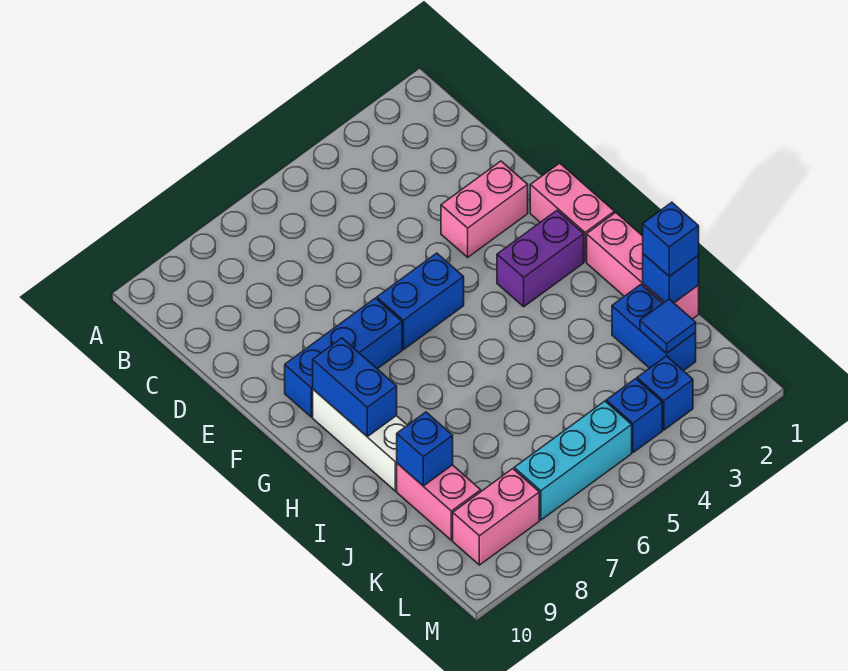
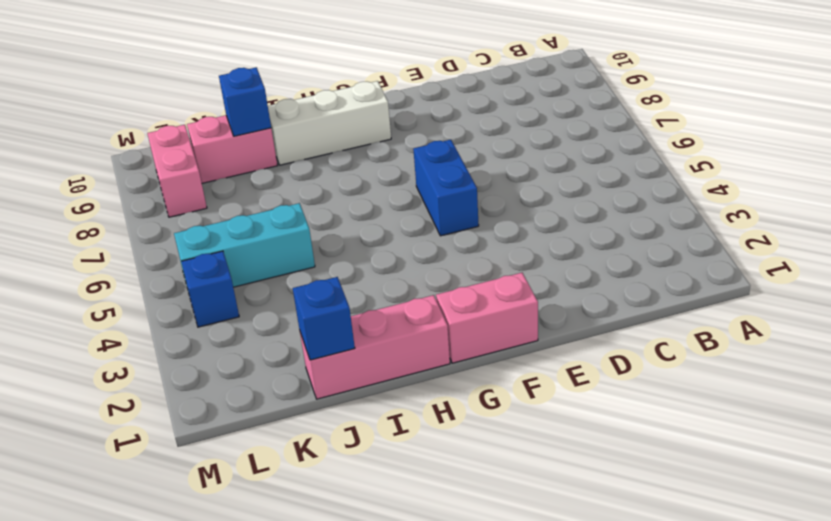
cyan brick J5:L5 level 1 -> cyan brick L5:L7 level 1
none -> pink brick E2:E3 level 1
none -> blue brick F7:F9 level 1
none -> purple brick G2:G3 level 1

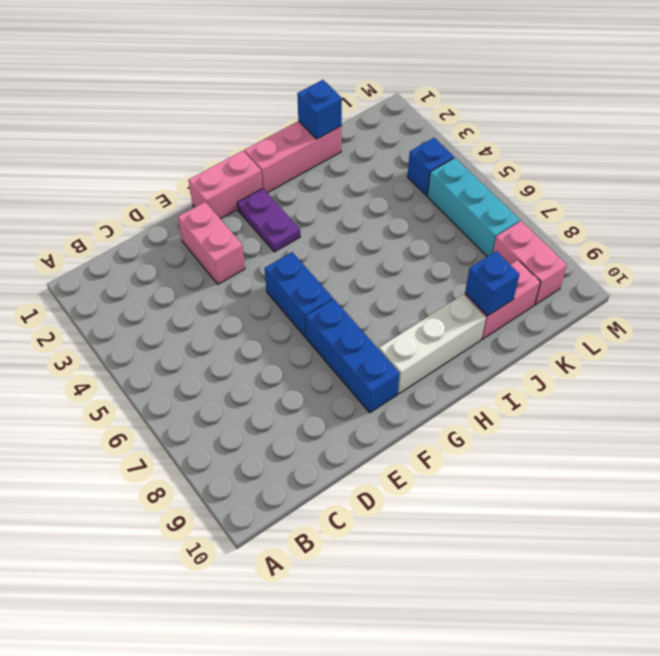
purple plate G2:G3 level 1 -> purple brick G2:G3 level 1
none -> blue brick J2:K2 level 1
none -> blue brick L3 level 1
none -> blue brick G9:H9 level 2

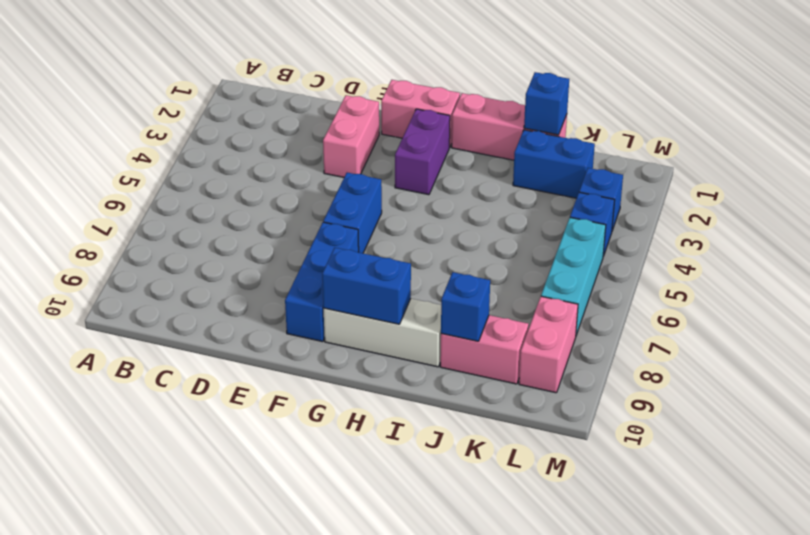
none -> blue tile K2 level 2
none -> blue brick J1 level 3

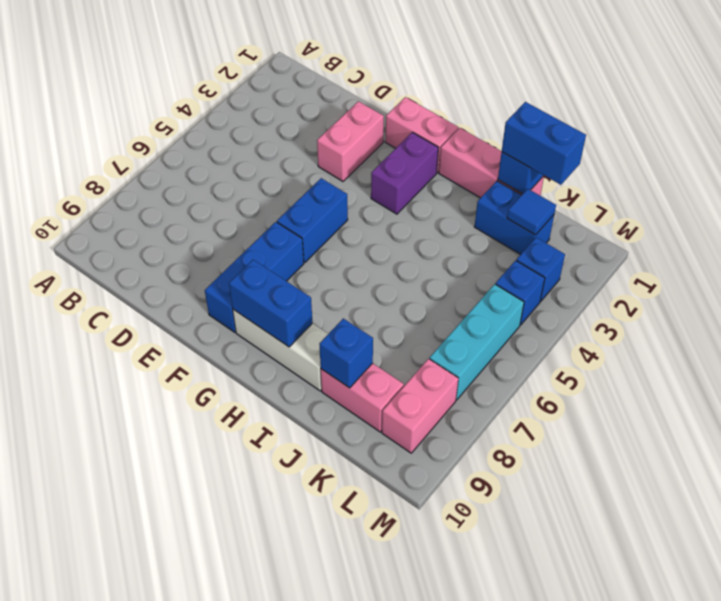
blue brick J1:K1 level 3 -> blue brick J1 level 3

